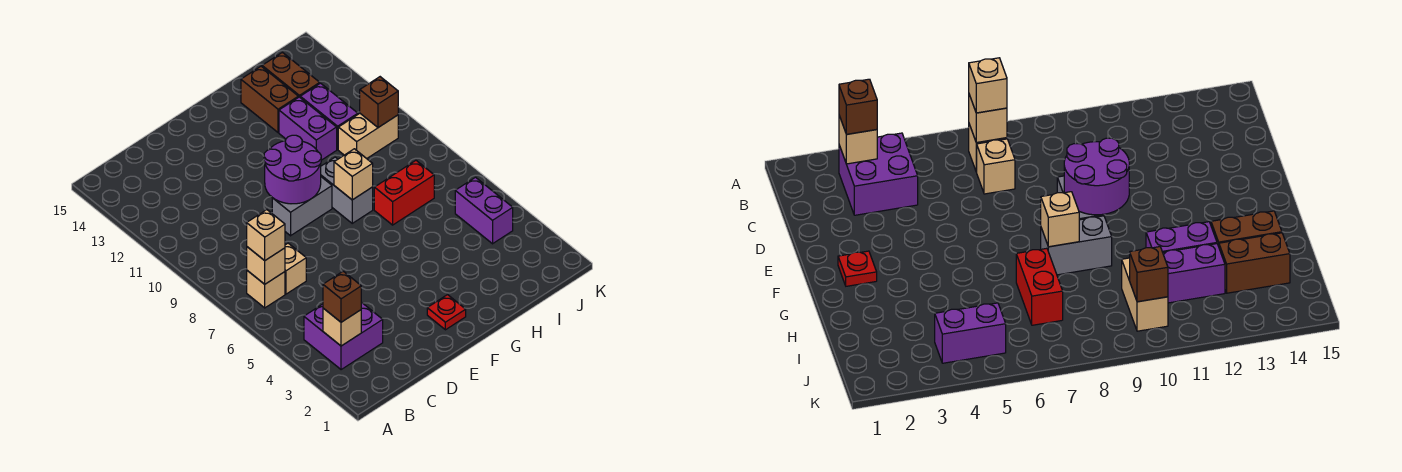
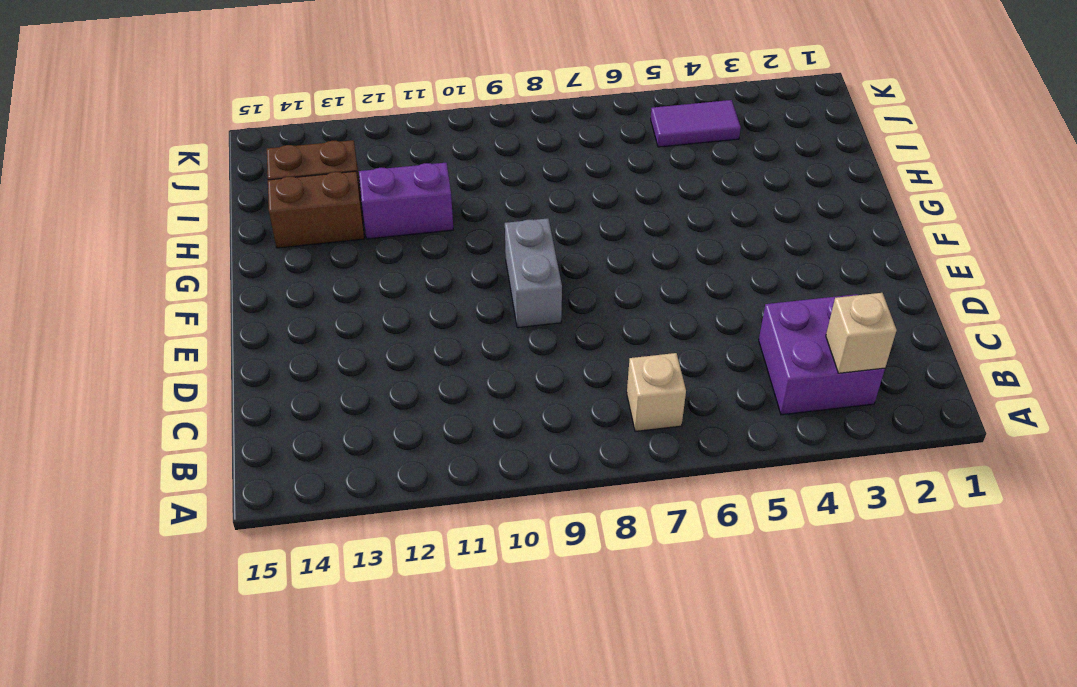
purple tile J4:J5 level 1 -> purple brick J4:J5 level 1
none -> tan brick C7 level 1
none -> red plate F2 level 1
none -> grey brick G8:G9 level 1

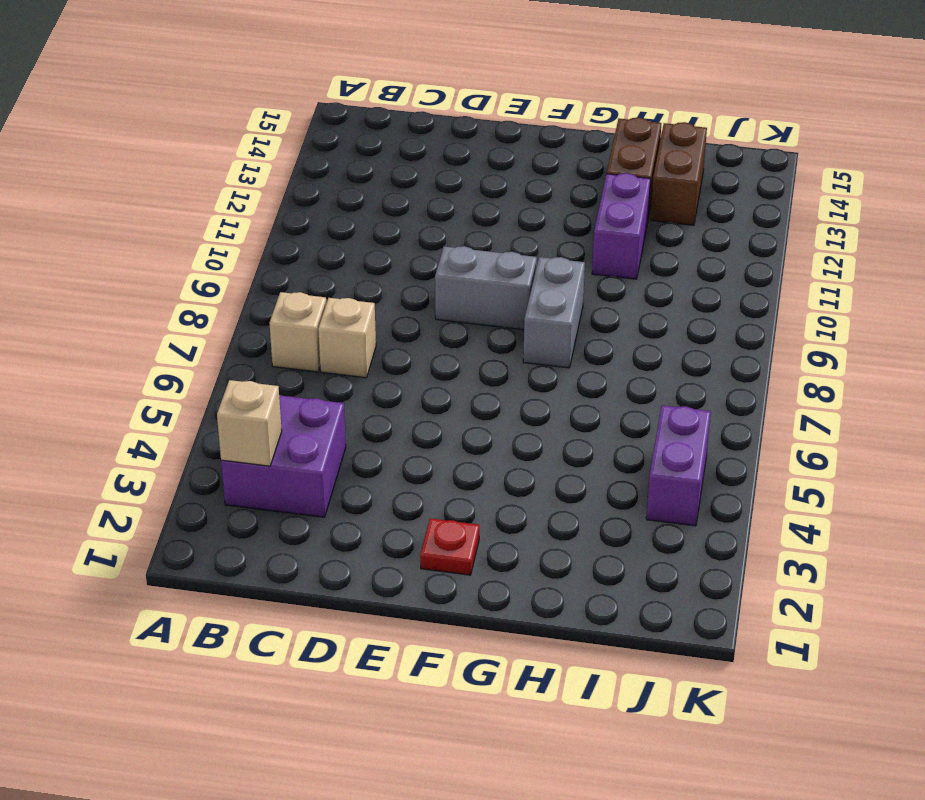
none -> red brick H7:I7 level 1
none -> tan brick I10:J10 level 1
none -> purple brick I11:I12 level 1

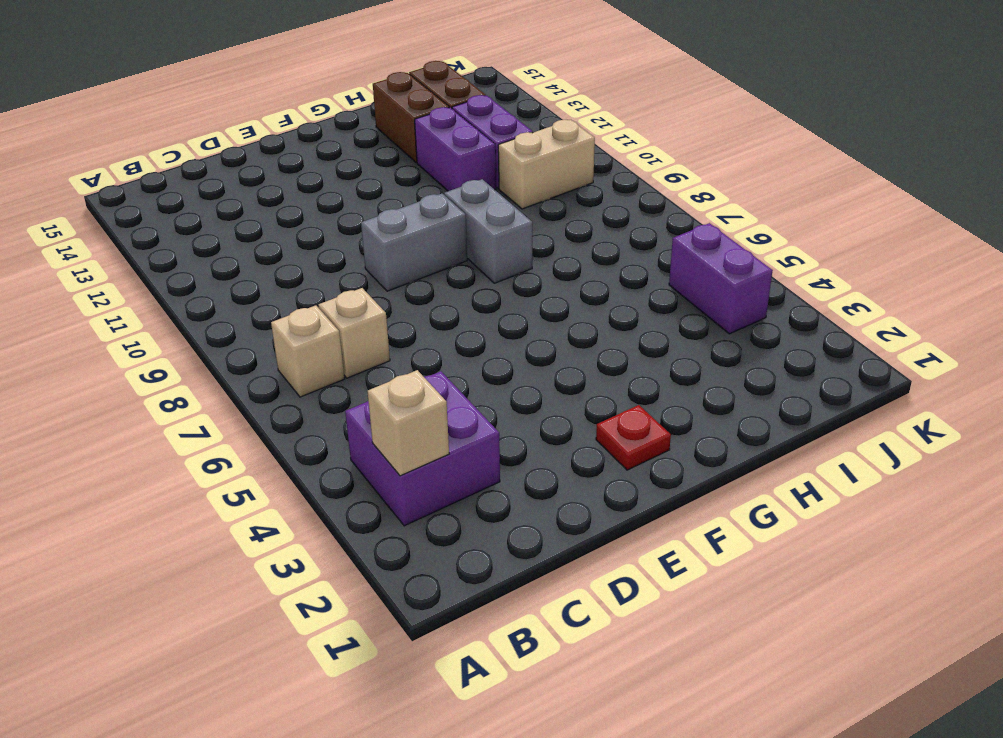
none -> red brick H7:I7 level 1
none -> tan brick B7 level 2
none -> purple round brick E9:F10 level 2

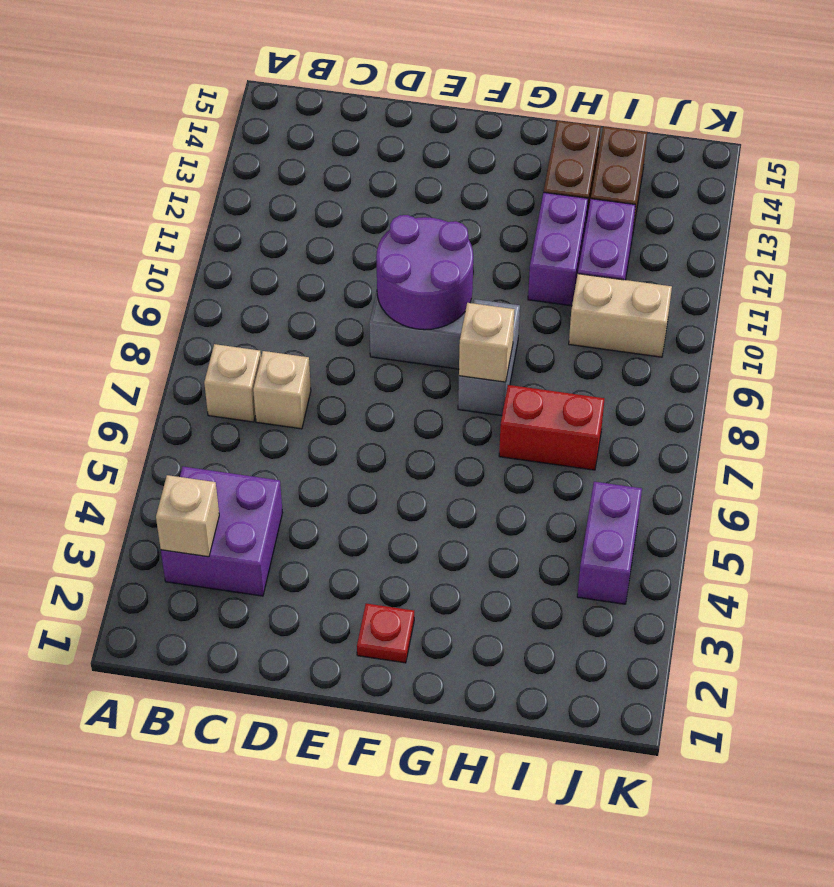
none -> tan brick B7 level 2
none -> brown brick J10 level 2
none -> brown brick B3 level 3

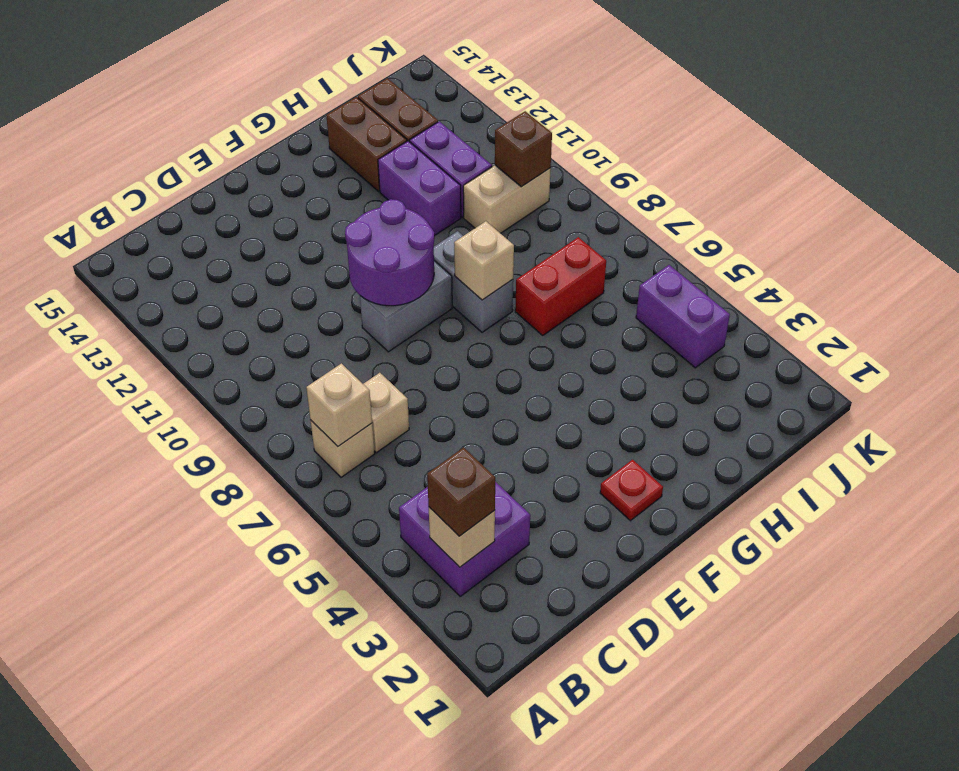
none -> tan brick B7 level 3

